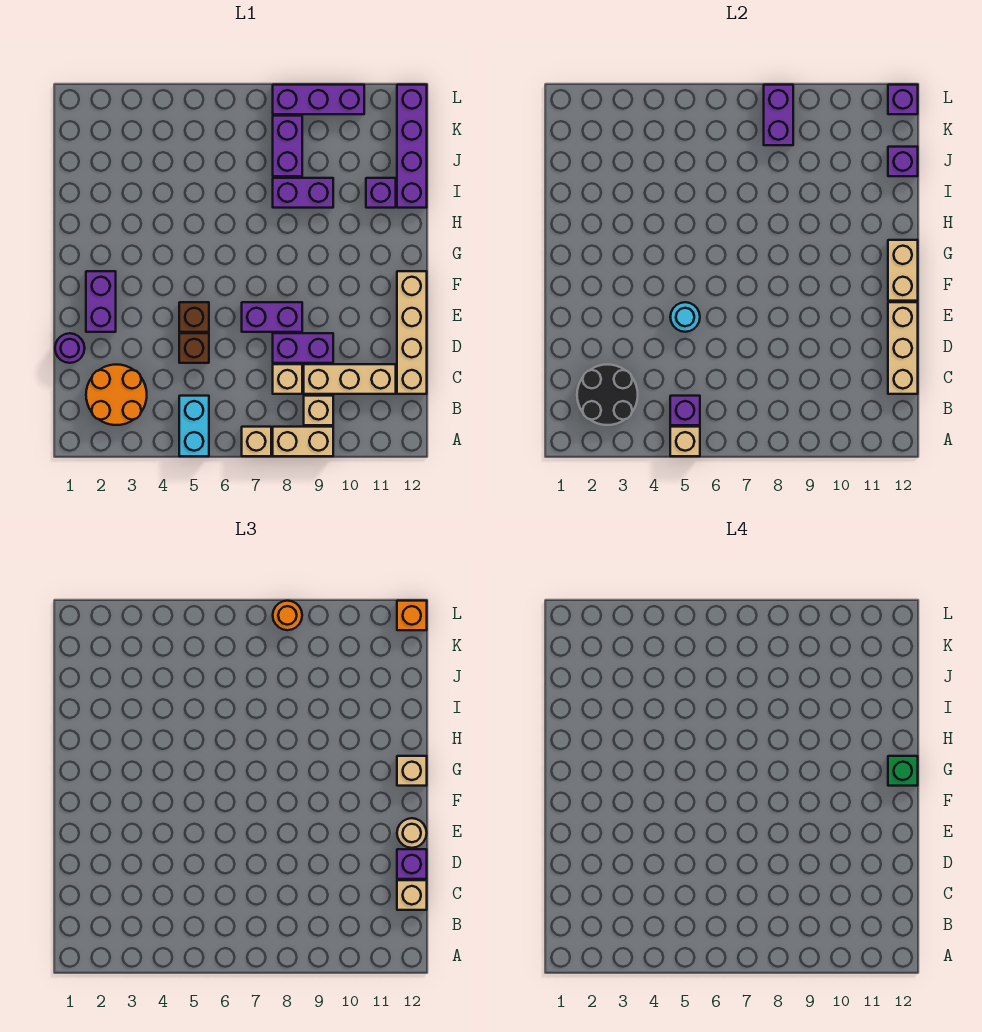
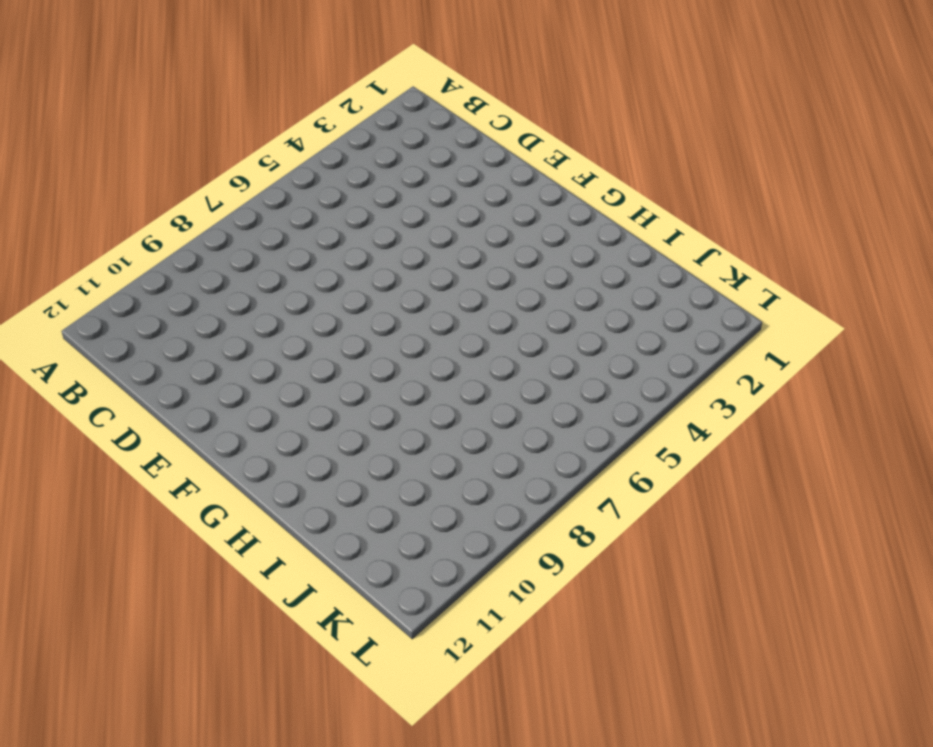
none -> cyan brick A5:B5 level 1
none -> tan brick A7 level 1
none -> tan brick A8:A9 level 1
none -> orange round brick B2:C3 level 1

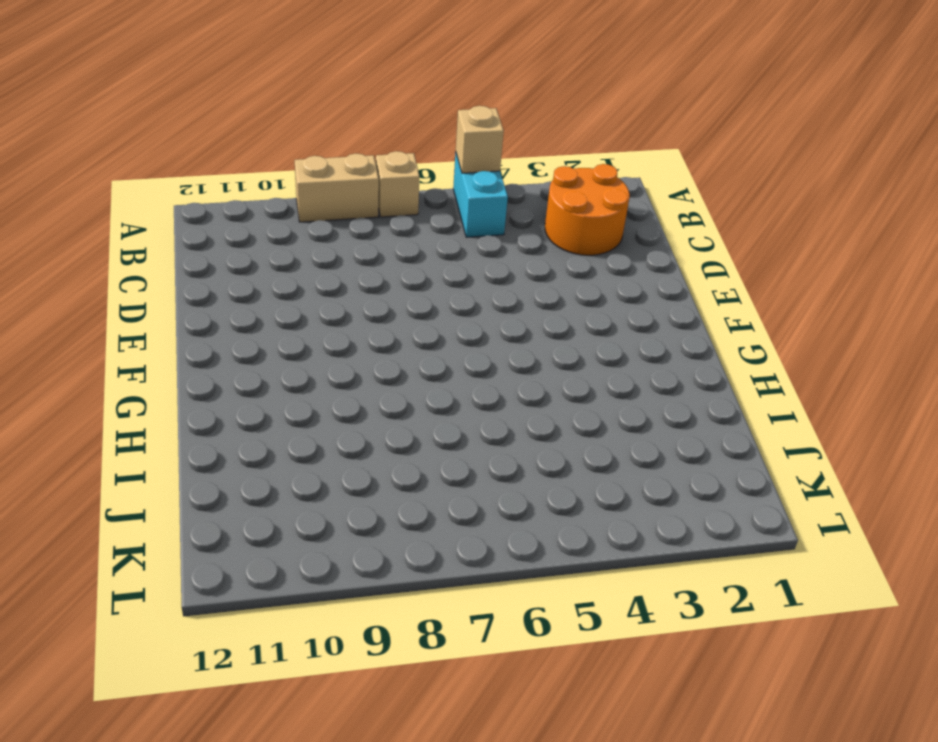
none -> tan brick B9 level 1
none -> tan brick C8 level 1
none -> tan brick C9:C11 level 1
none -> tan brick C12:F12 level 1

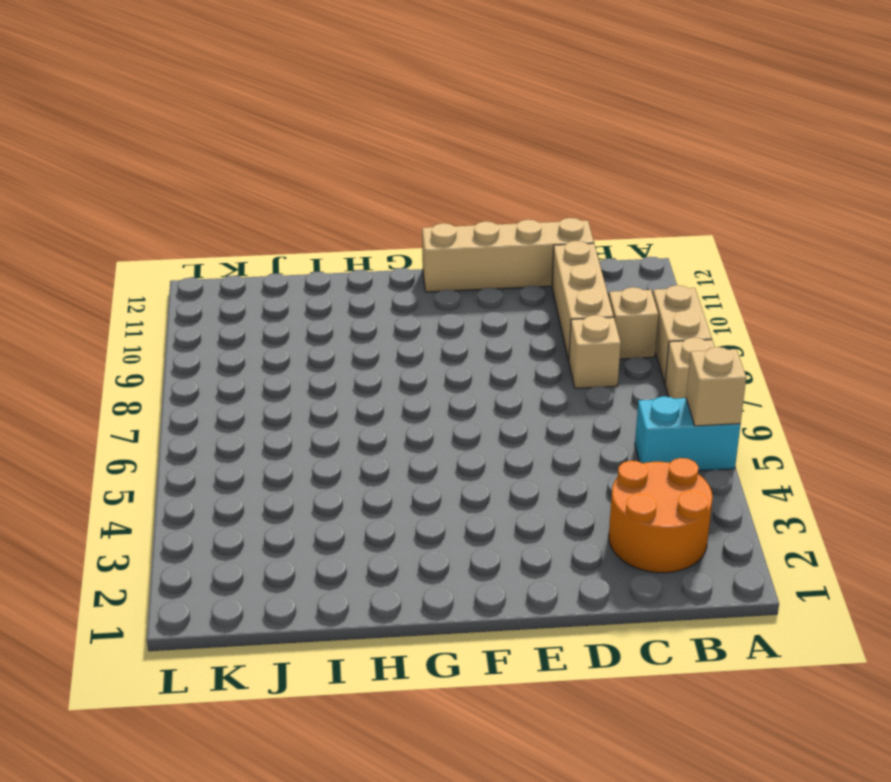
none -> purple round brick D1 level 1
none -> brown brick D5 level 1
none -> purple brick D8:D9 level 1
none -> purple brick E2:F2 level 1

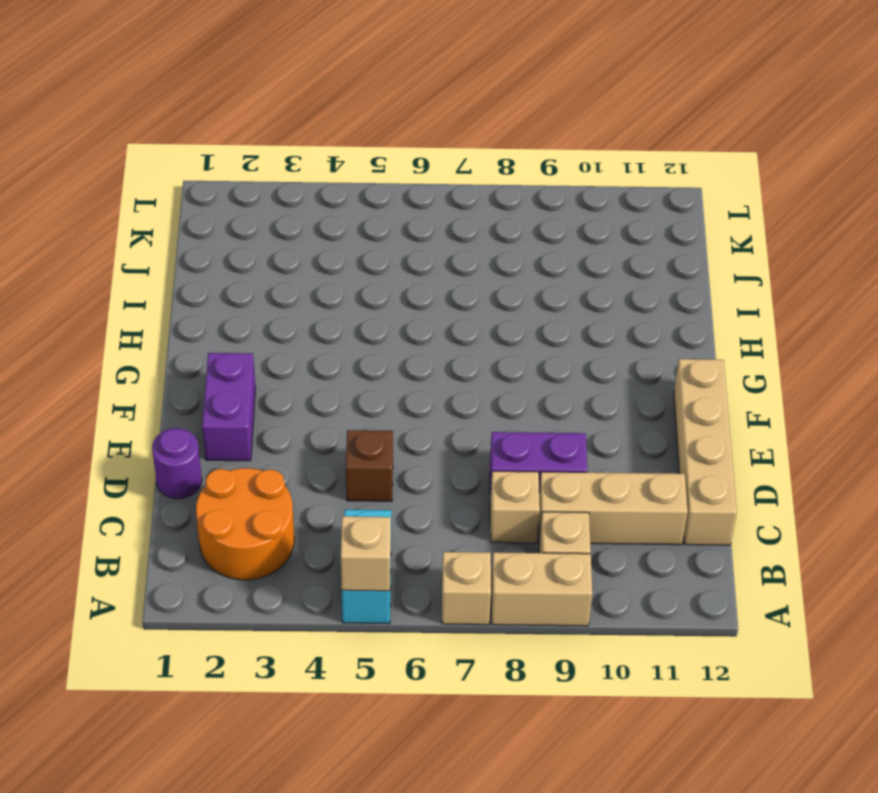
none -> brown brick E5 level 1
none -> purple brick E7:E8 level 1
none -> purple brick I8:I9 level 1
none -> purple brick I11 level 1

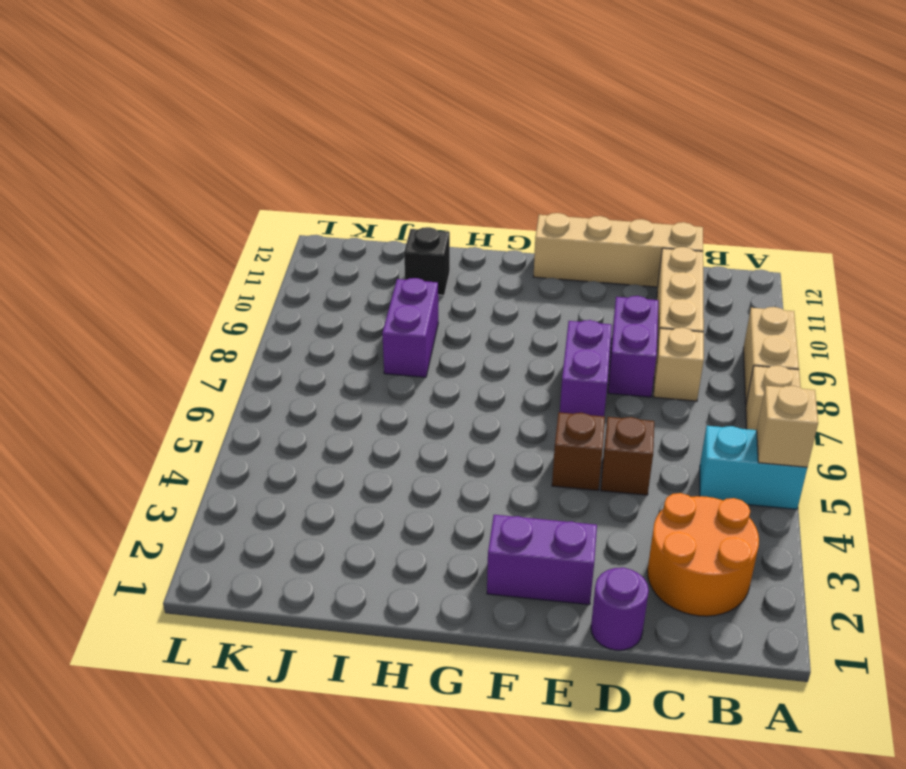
black brick I11 level 1 -> purple brick I11 level 1
none -> tan brick B9 level 1
none -> purple brick I12:L12 level 1
none -> purple brick J8:K8 level 1
none -> purple brick L8:L10 level 1

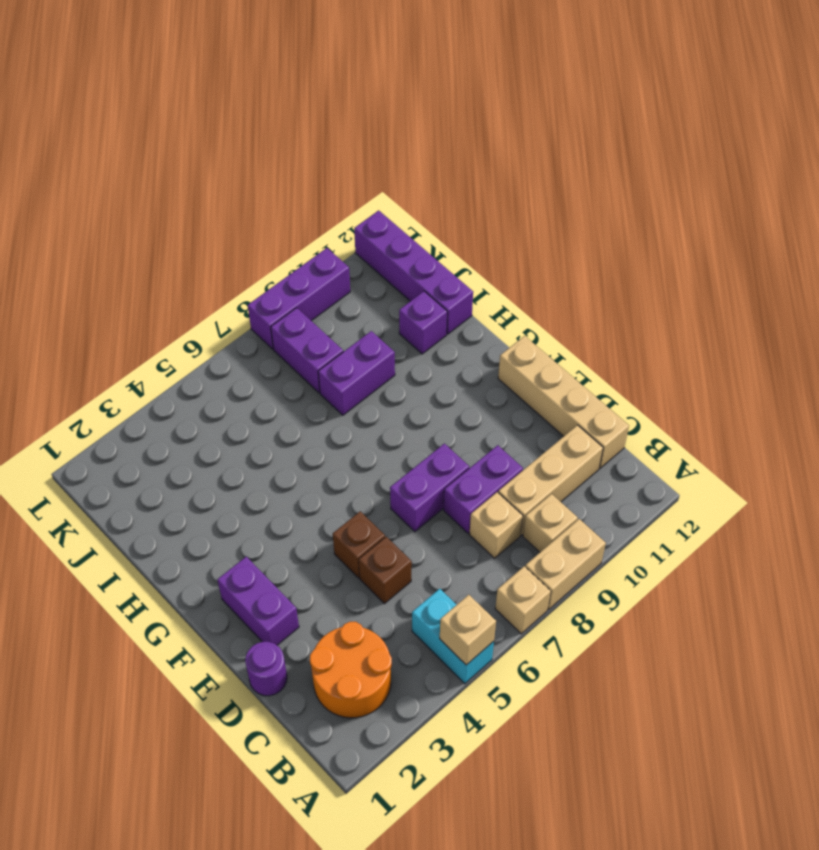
none -> black round brick B2:C3 level 2
none -> purple brick B5 level 2
none -> tan brick C12:E12 level 2
none -> cyan round brick E5 level 2

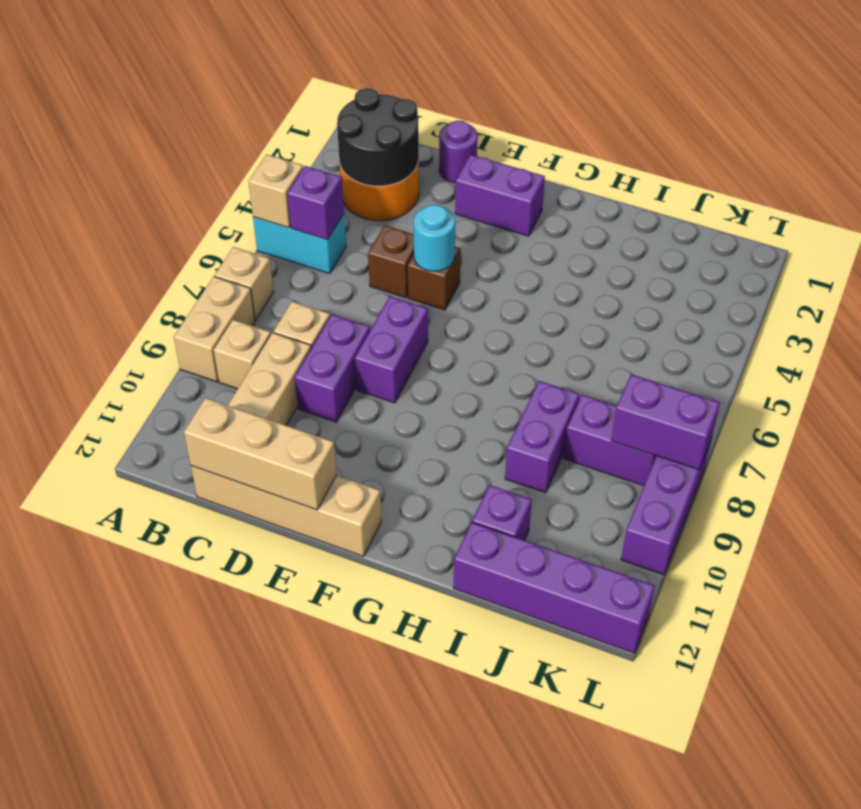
none -> tan brick F12:G12 level 2
none -> purple brick J12 level 2
none -> purple brick L12 level 2
none -> tan brick C12 level 3

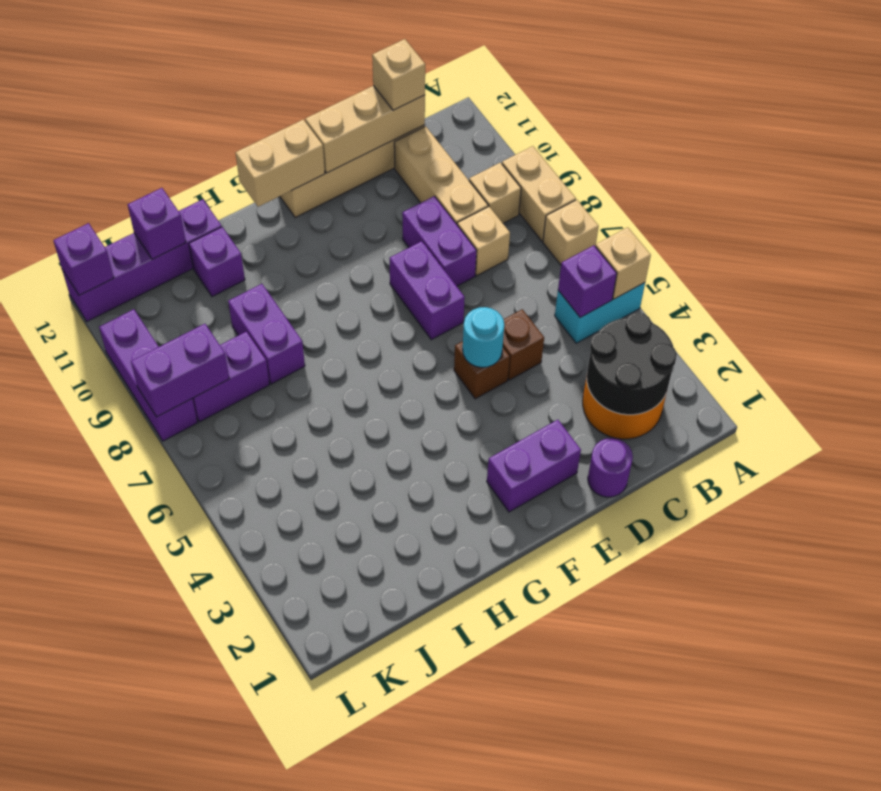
none -> purple brick D12 level 3
none -> tan round brick E12 level 3
none -> tan brick G12 level 3
none -> orange round brick L8 level 3

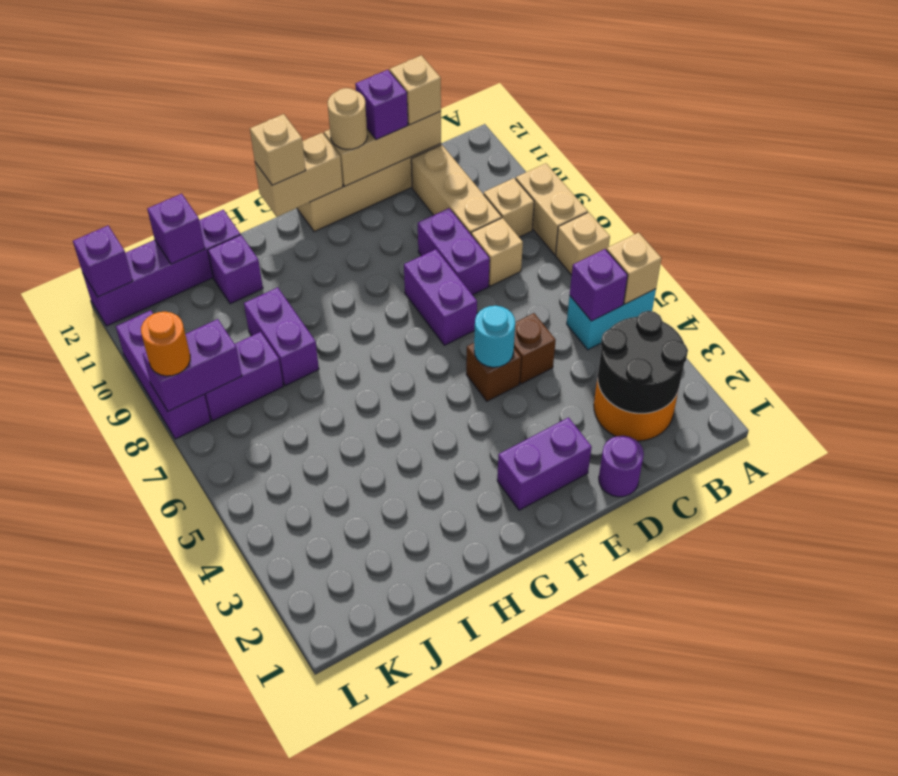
none -> orange brick L12 level 3
none -> green brick G12 level 4

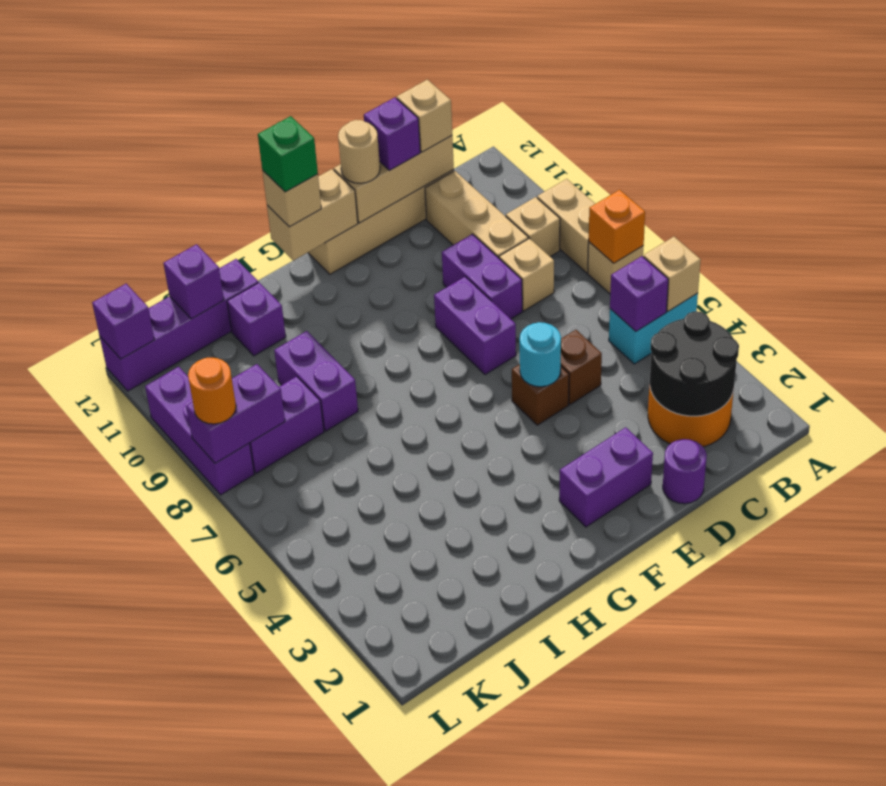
orange brick A7 level 2 -> orange brick L12 level 3

